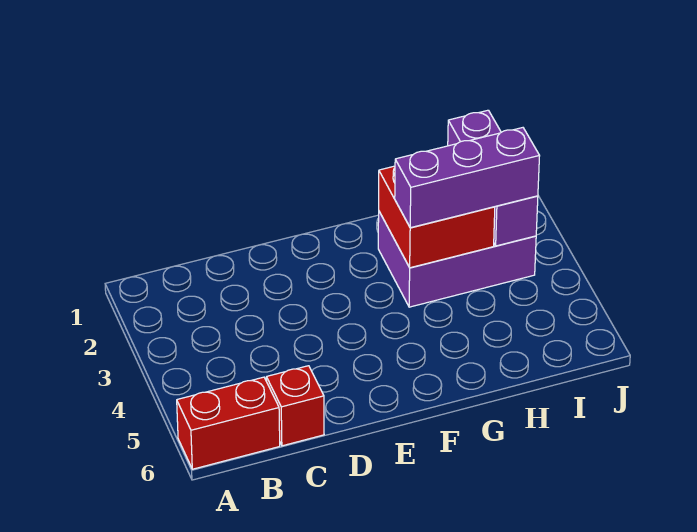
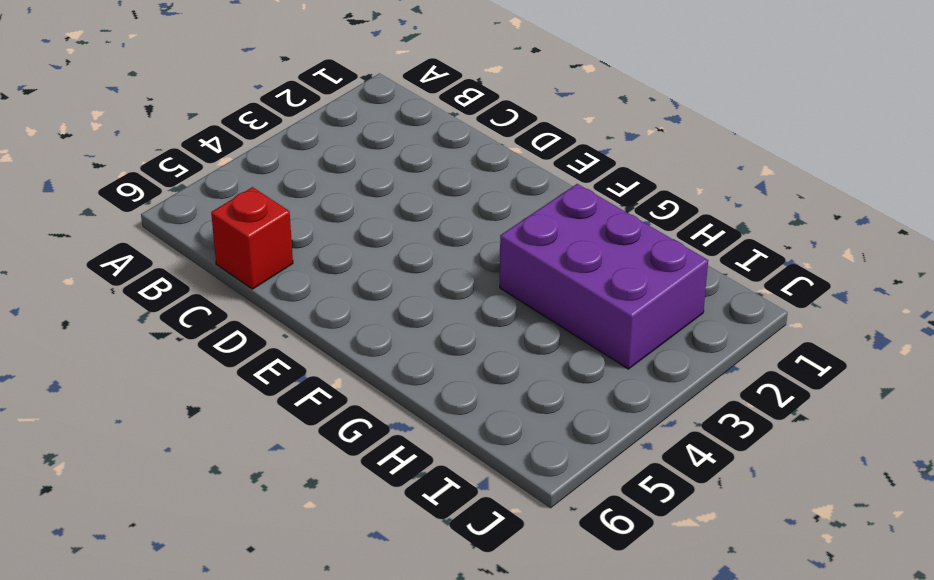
none -> red brick A6:B6 level 1
none -> red brick G2:H3 level 2

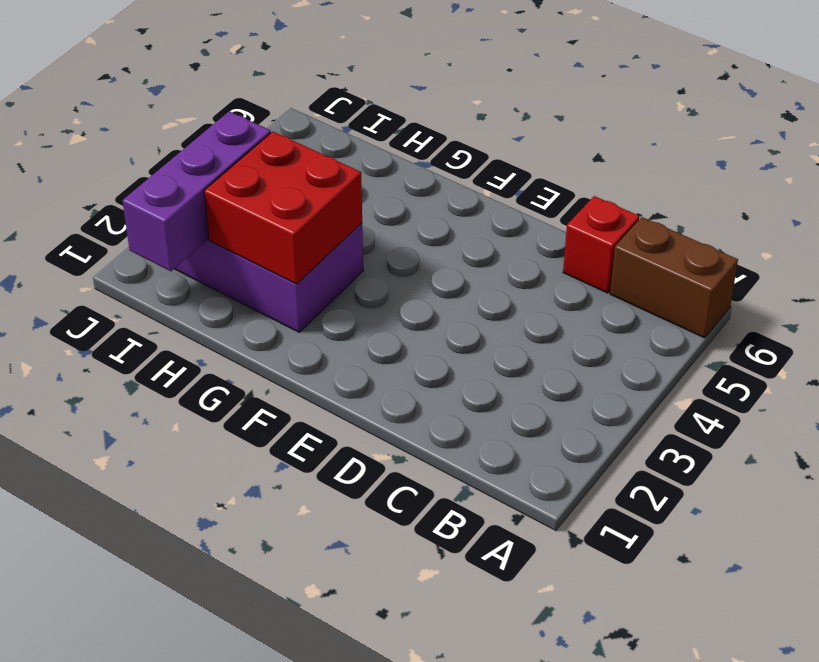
brown brick A6:B6 level 1 -> red brick A6:B6 level 1
none -> purple brick G3:I3 level 3

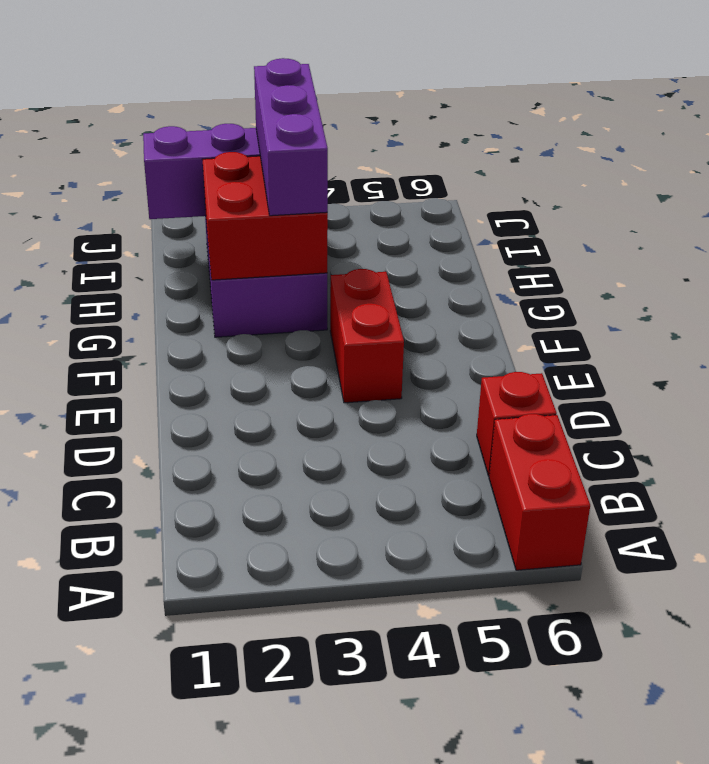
red brick E4:F4 level 1 -> none

